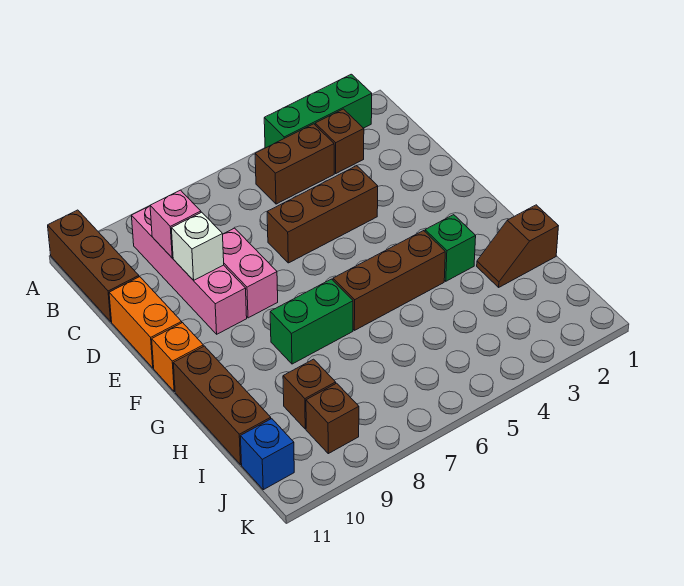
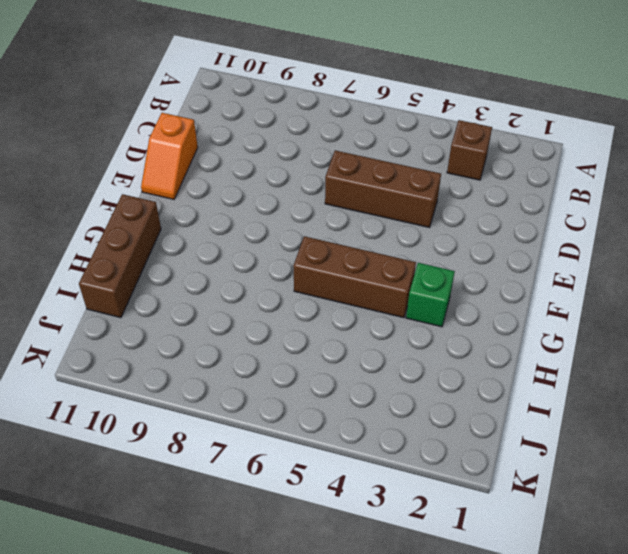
orange slope D11:E11 level 1 top D -> orange brick D11:E11 level 1
none -> green brick A2:A4 level 1
none -> brown brick A11:C11 level 1
none -> brown brick B4:B5 level 1

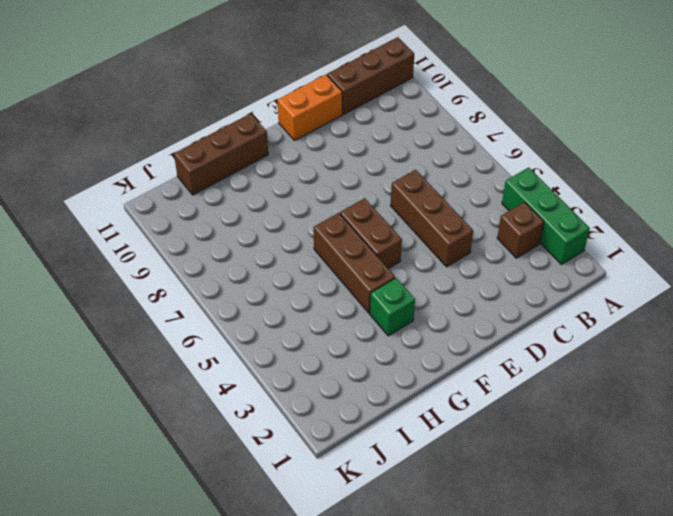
brown brick F5:F6 level 1 -> brown brick B4:B5 level 1
none -> pink brick B9:E9 level 1
none -> pink brick D8:E8 level 1
none -> orange brick F11 level 1

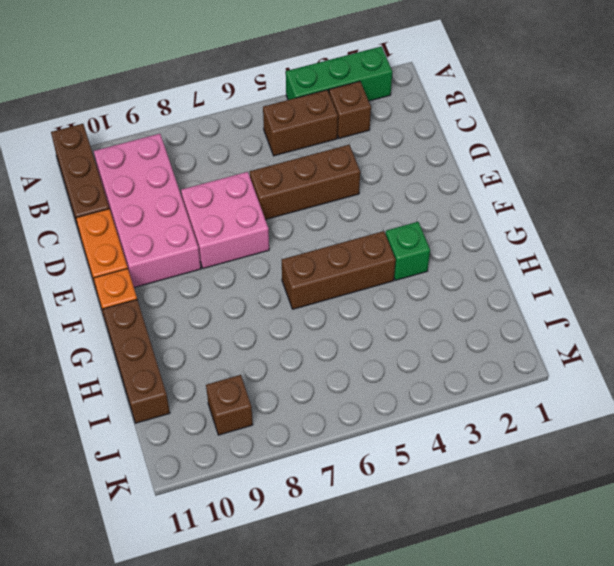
pink brick B9:E10 level 1 -> pink brick B9:E9 level 1
pink brick D7:E8 level 1 -> pink brick D8:E8 level 1
none -> green brick G7:G8 level 1
none -> brown slope H1:H2 level 1 top 1
none -> brown brick I9 level 1

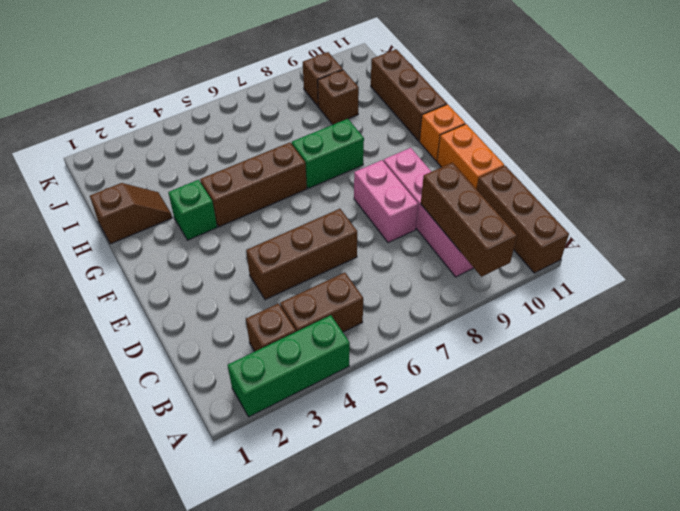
brown brick A9:C9 level 2 -> pink brick C9 level 2
none -> blue brick J11 level 1
none -> white brick D9 level 2

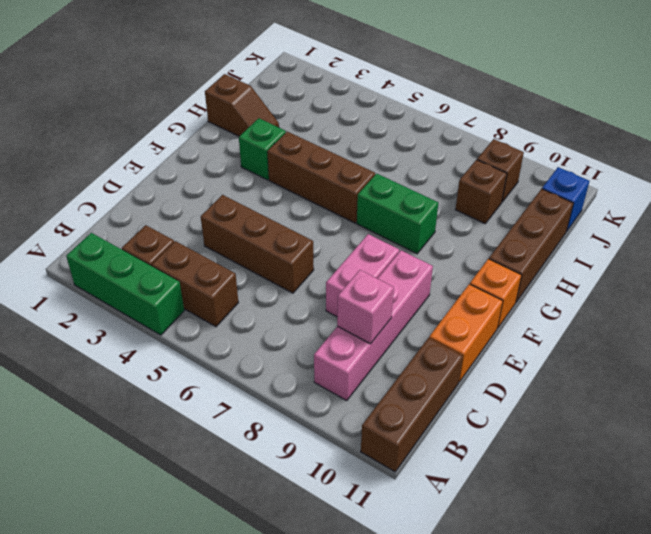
none -> white brick D9 level 2

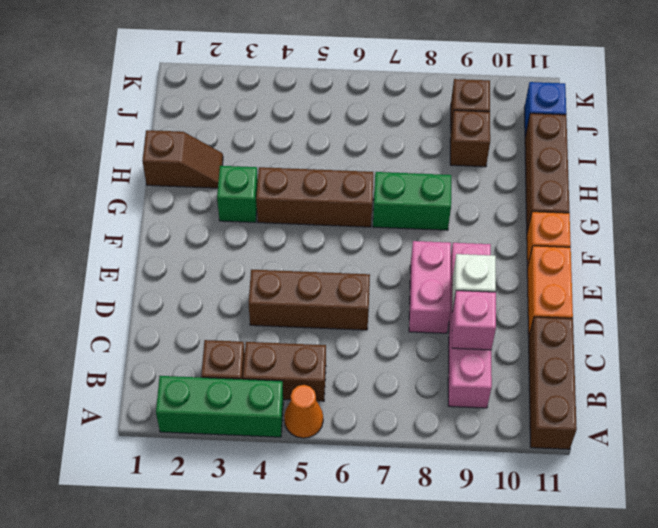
orange cone A5 level 1 -> none

